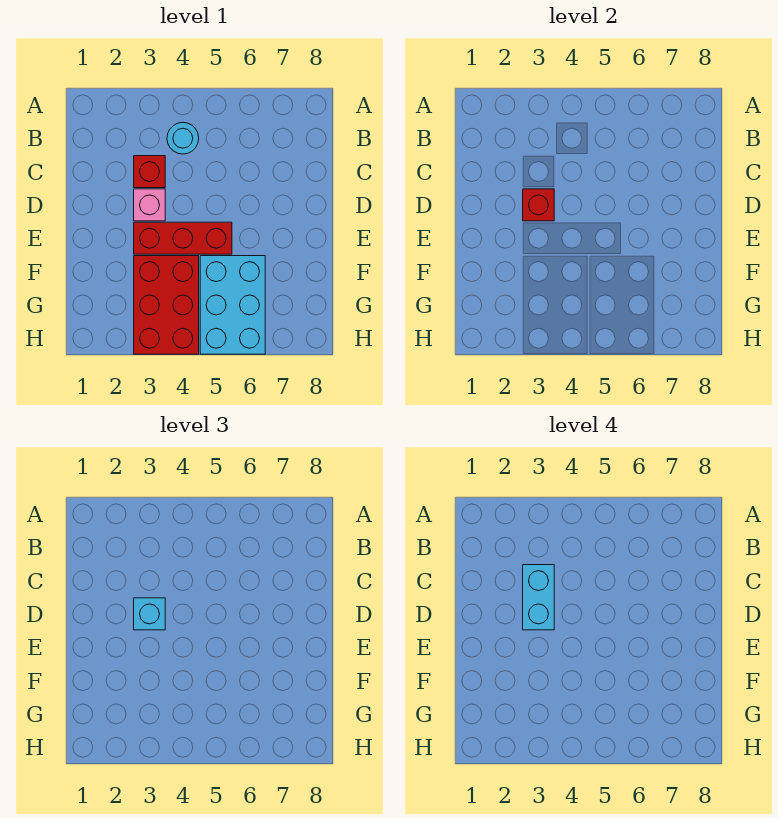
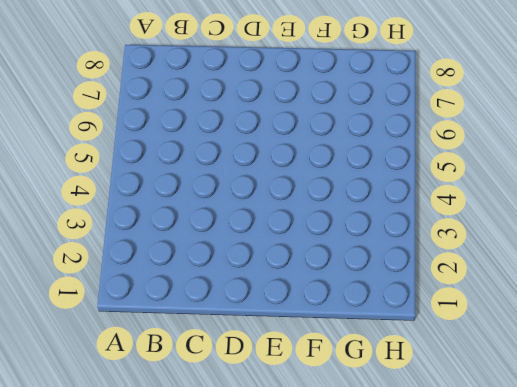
none -> cyan round brick B4 level 1
none -> red brick C3 level 1

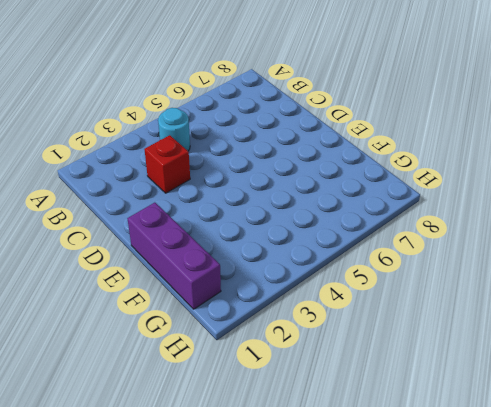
purple brick E1:G1 level 1 -> none
none -> pink brick D3 level 1
none -> red brick E3:E5 level 1

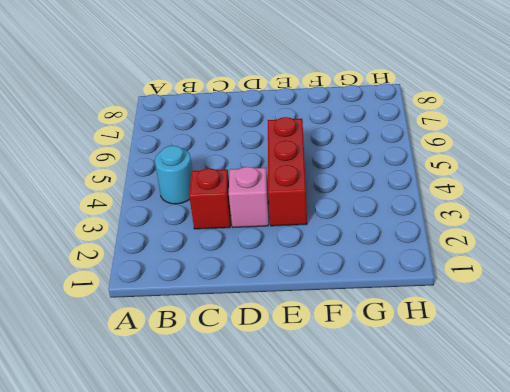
none -> red brick F3:H4 level 1
none -> cyan brick F5:H6 level 1

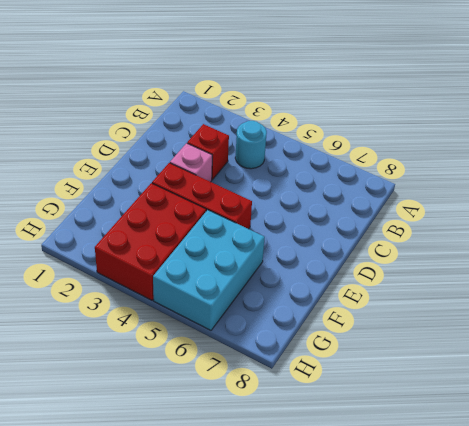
none -> red brick D3 level 2
none -> cyan brick D3 level 3

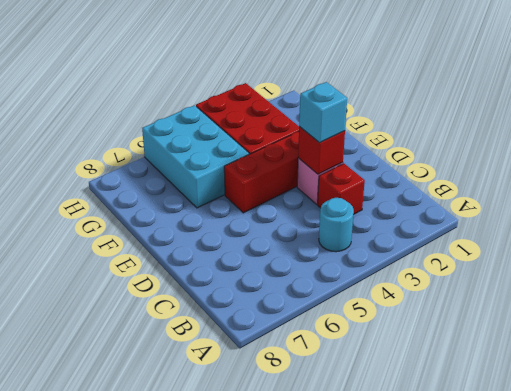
none -> cyan brick C3:D3 level 4

